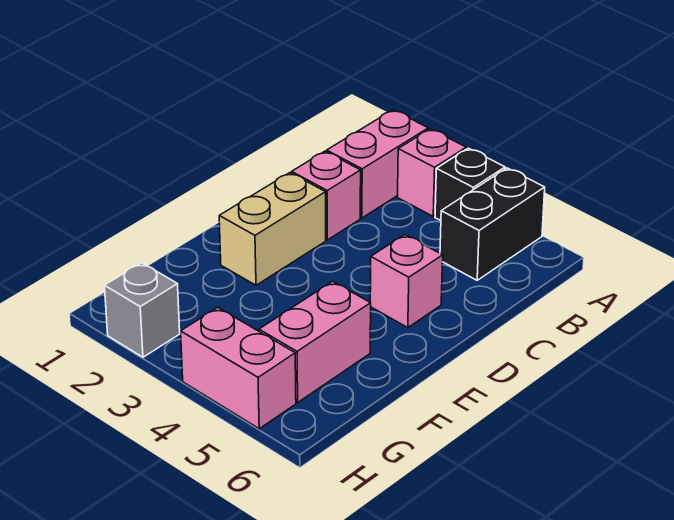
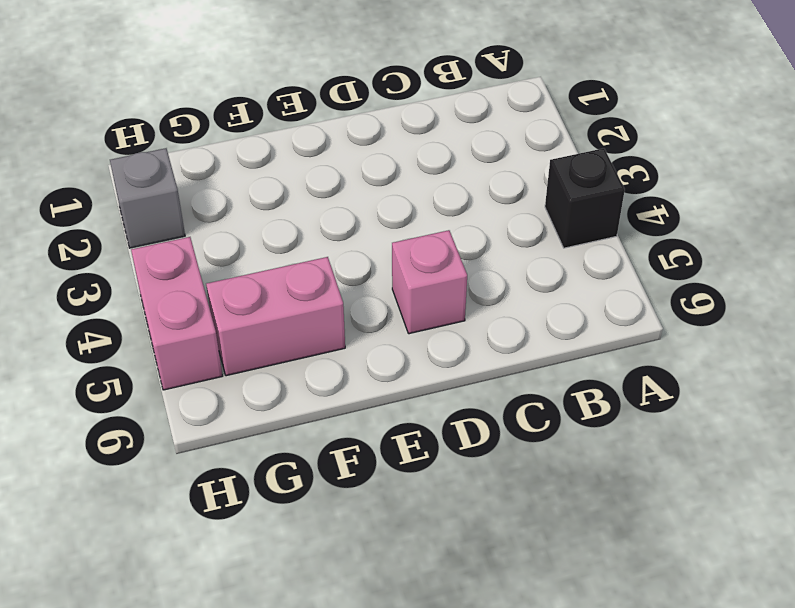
none -> pink brick A2:B2 level 1
none -> pink brick A3 level 1

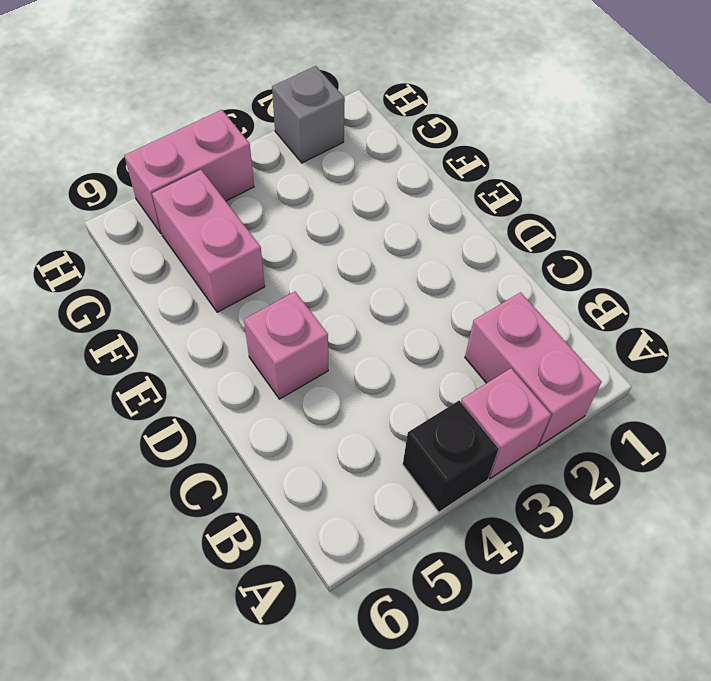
none -> black brick A5:B5 level 1
none -> pink brick C2 level 1

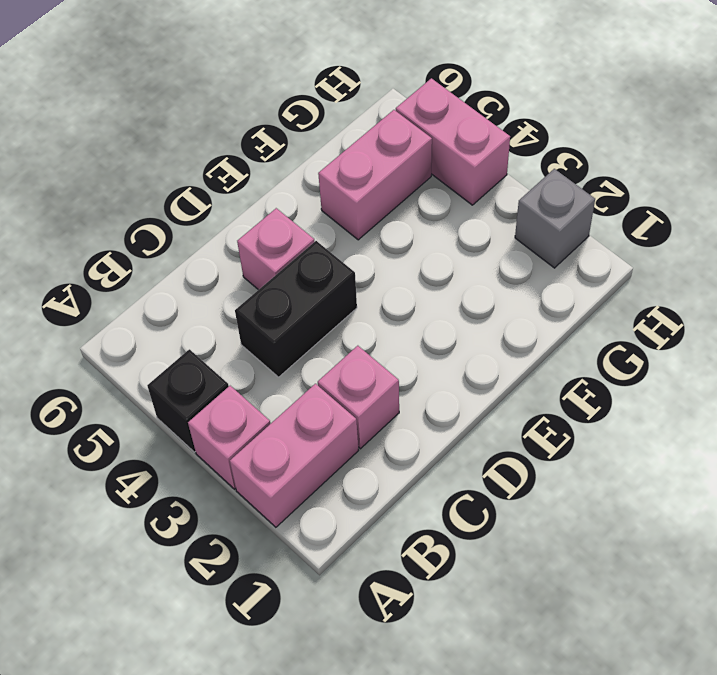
black brick C4:D4 level 1 -> black brick A5:B5 level 1
none -> tan brick D2:E2 level 1

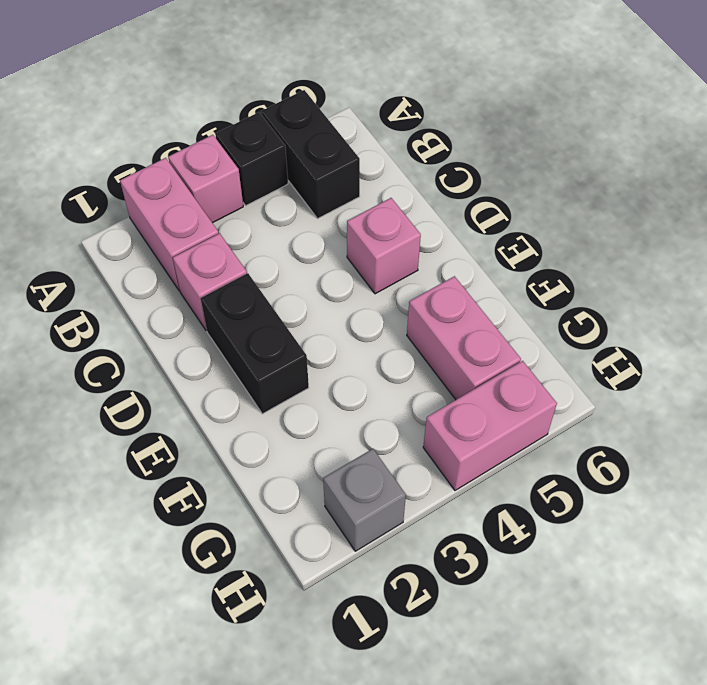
black brick D2:E2 level 1 -> tan brick D2:E2 level 1

